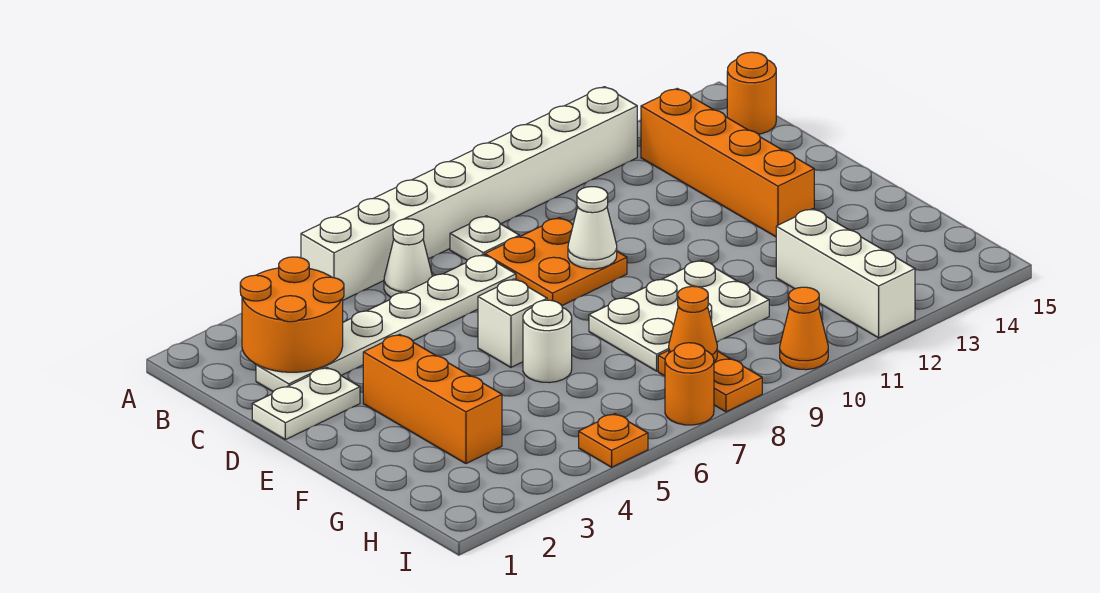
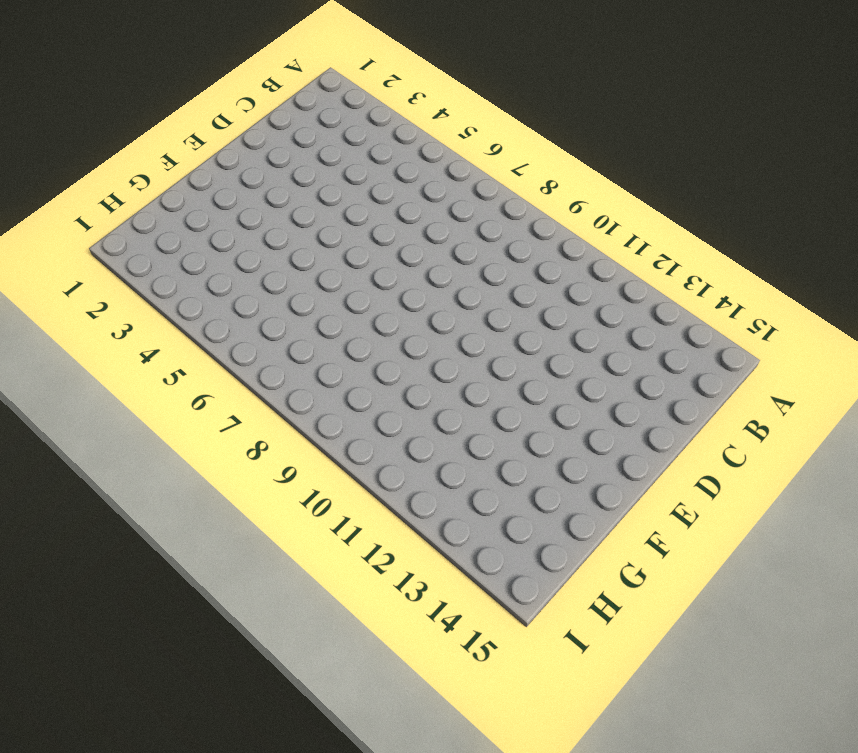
none -> white brick A5:A12 level 1
none -> white cone B6 level 1
none -> white plate B8 level 1

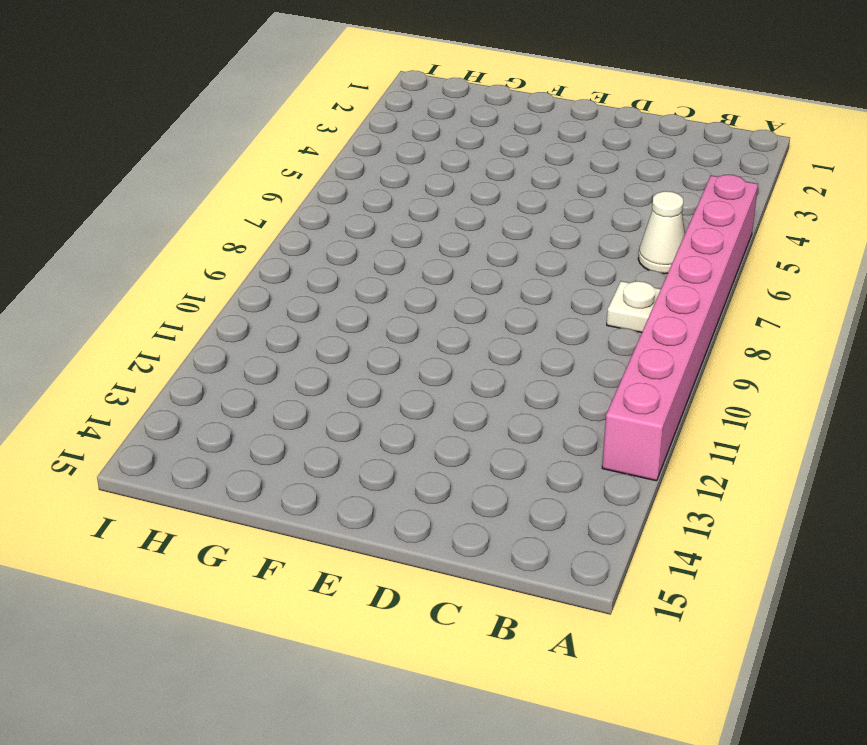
pink brick A5:A12 level 1 -> white brick A5:A12 level 1
none -> orange brick B13:E13 level 1
none -> orange round brick B15 level 1
none -> white plate C2:C7 level 1

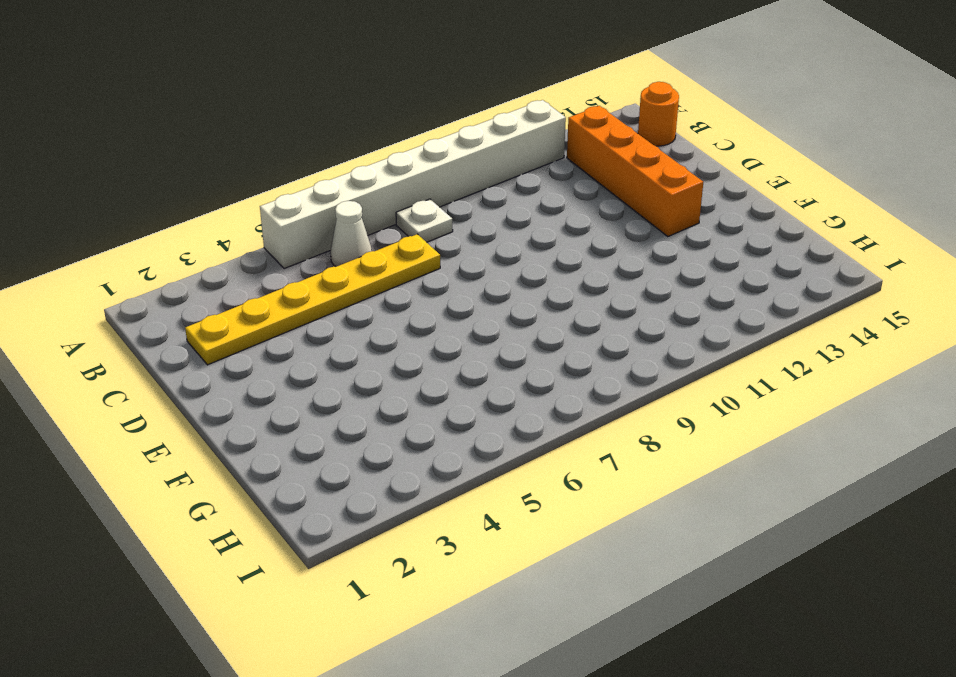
yellow plate C2:C7 level 1 -> white plate C2:C7 level 1
none -> orange plate C8:D9 level 1
none -> white plate D1:D2 level 1
none -> orange brick E3:G3 level 1

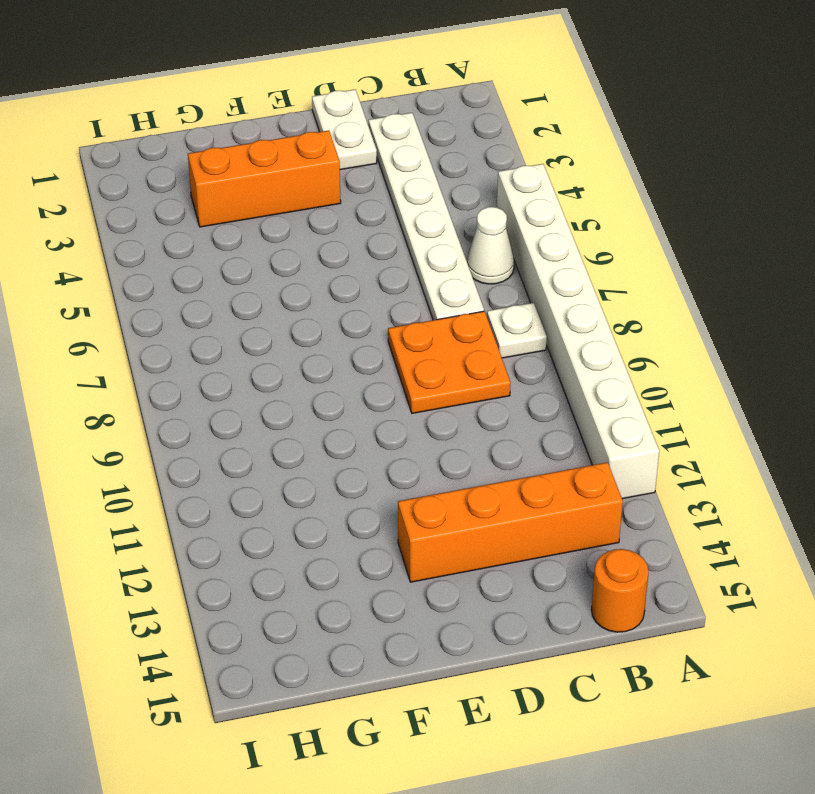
none -> white brick E6 level 1
none -> white round brick F6 level 1
none -> white plate F8:G10 level 1

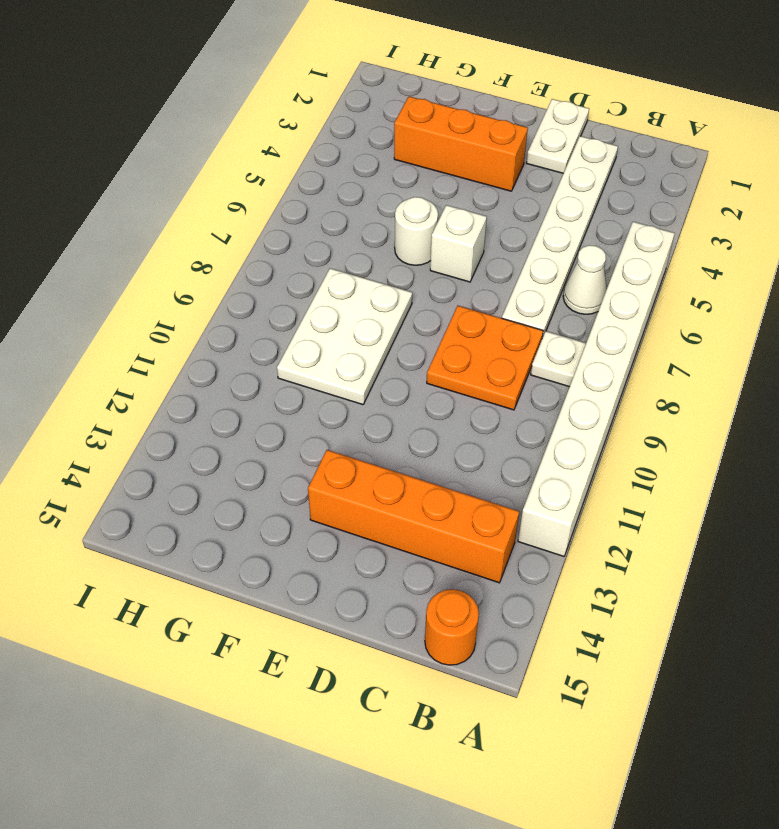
none -> white brick G12:I12 level 1
none -> orange plate H8:I8 level 1
none -> orange plate I5 level 1

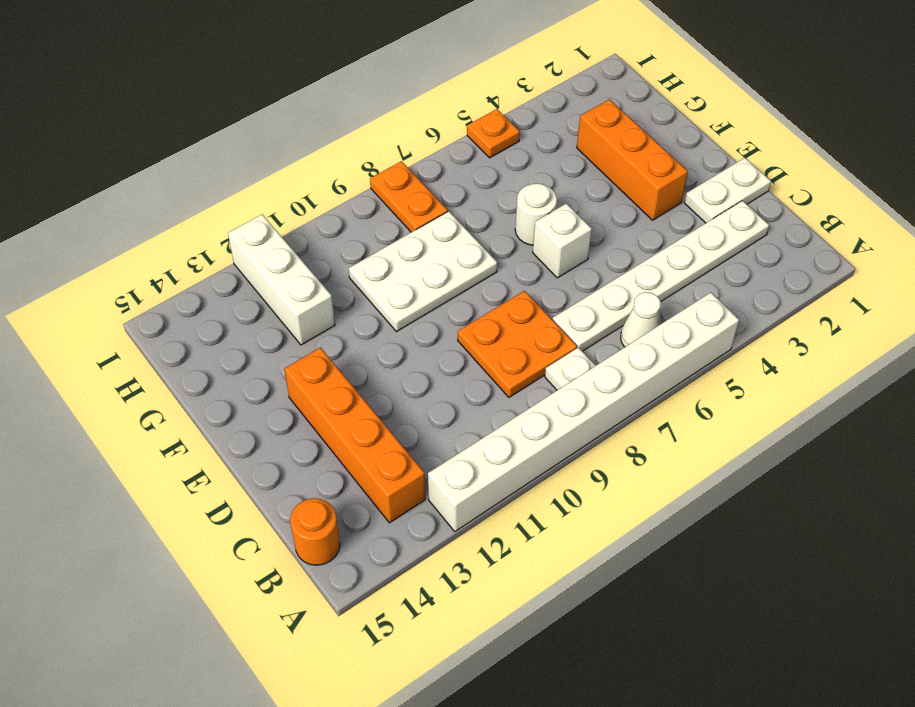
none -> orange round brick I7 level 1
none -> orange cone I10 level 1
none -> orange round brick B2:C3 level 2

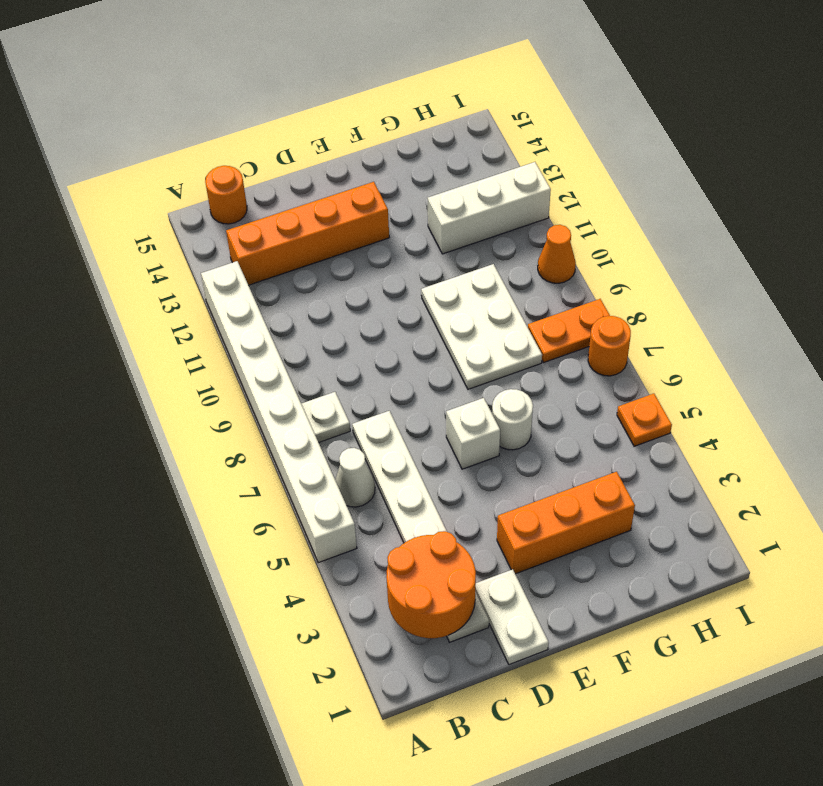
none -> orange plate C8:D9 level 1
none -> white cone D9 level 2
none -> orange cone H8 level 2

